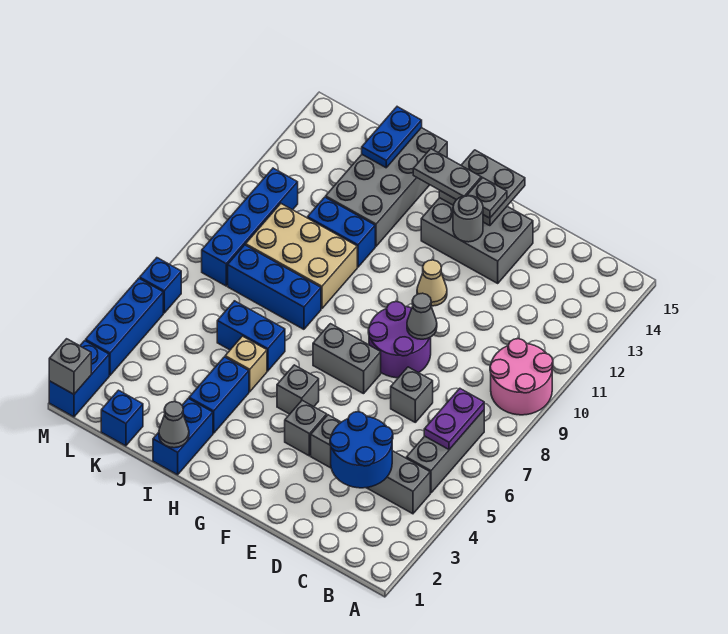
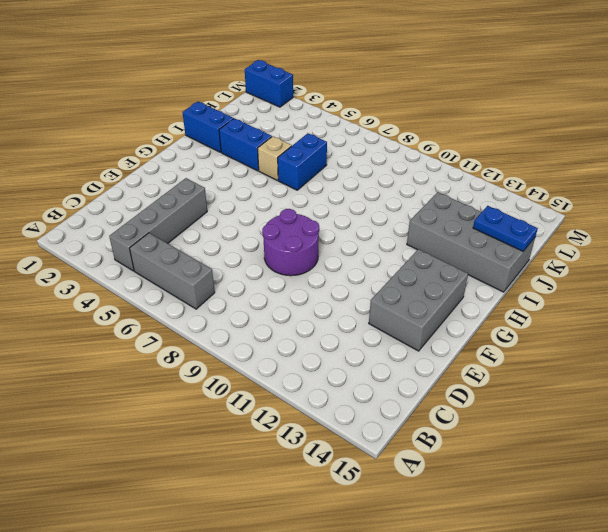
none -> pink round brick A9:B10 level 1
none -> grey brick D7 level 1
none -> grey brick F4 level 1
none -> grey brick F7:G7 level 1

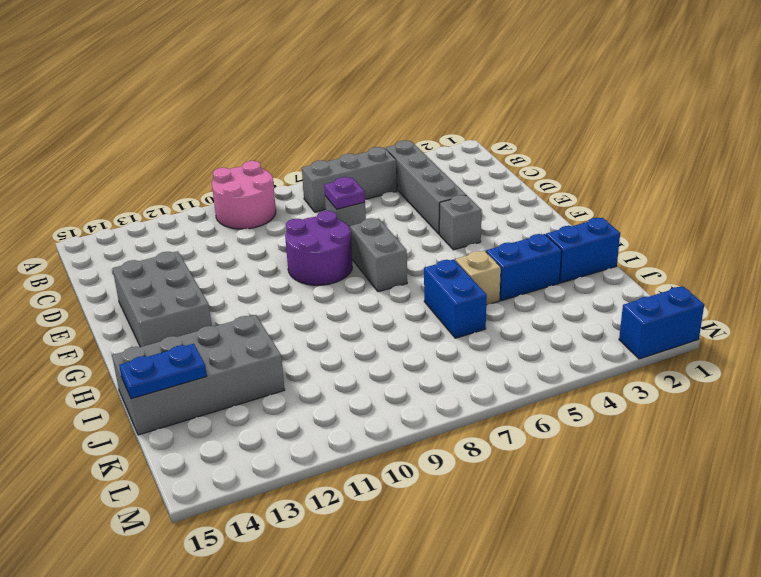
purple plate D7 level 2 -> none
none -> tan cone F11 level 1
none -> grey brick G5 level 1
none -> blue brick I8:K8 level 1
none -> tan brick I9:K10 level 1

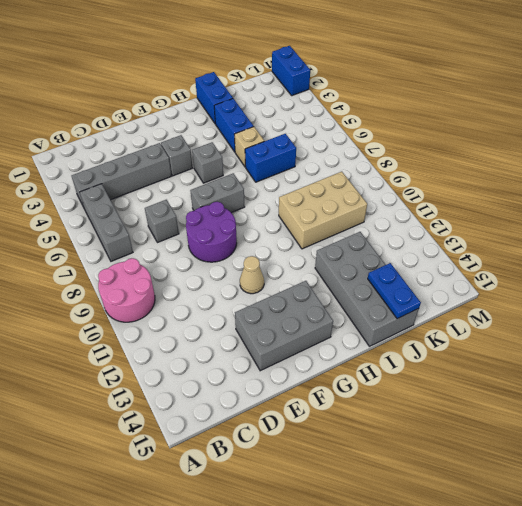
none -> blue brick I8:K8 level 1
none -> blue brick I11:J11 level 1
none -> blue brick K1 level 1
none -> blue brick L8:L11 level 1

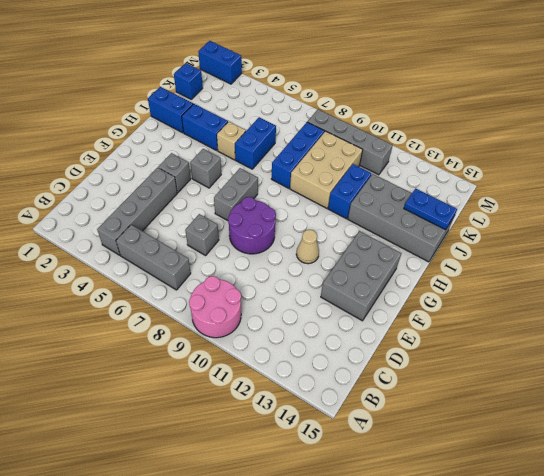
grey brick L8:L11 level 1 -> blue brick L8:L11 level 1
none -> blue brick M3:M5 level 1
none -> blue brick M6 level 1
none -> purple plate B6:B7 level 2
none -> blue round brick C3:D4 level 2

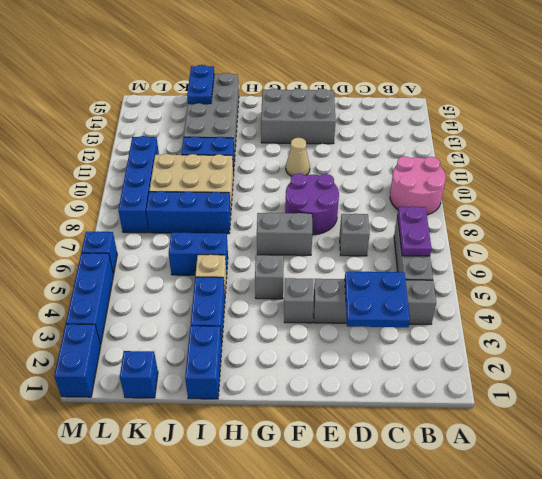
blue plate C3:D4 level 2 -> blue round brick C3:D4 level 2
none -> grey cone E9 level 2
none -> grey round brick F13 level 2
none -> grey plate F14:G15 level 2
none -> grey cone I1 level 2

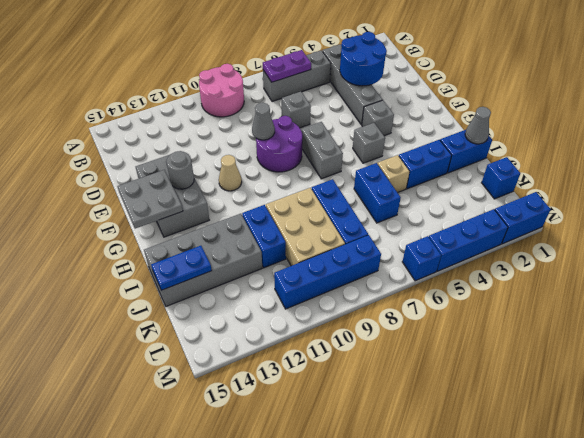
none -> grey brick M1 level 2
none -> grey plate F14 level 3
none -> grey plate G14:H14 level 3

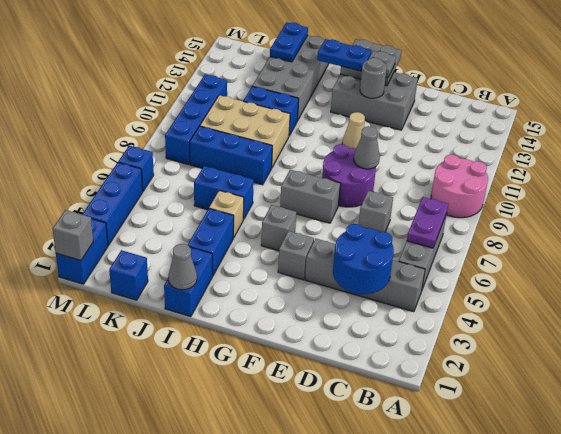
blue plate G14:H14 level 3 -> grey plate G14:H14 level 3

